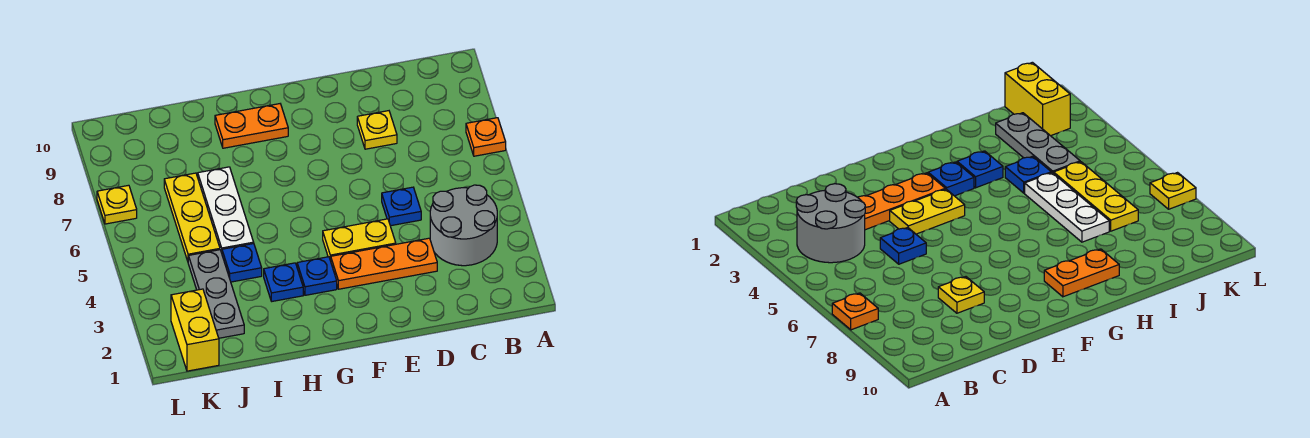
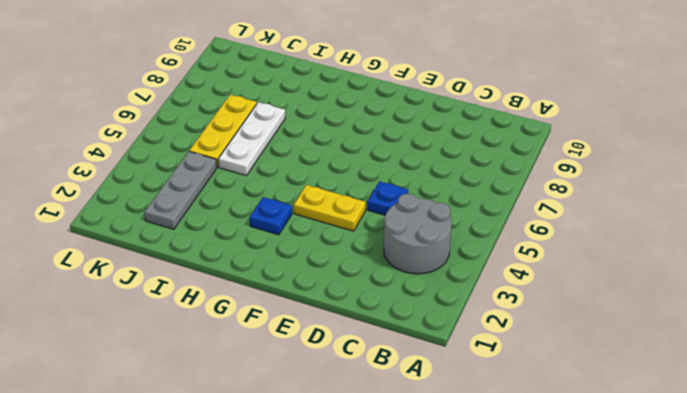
none -> orange plate A7 level 1
none -> orange plate D3:F3 level 1
none -> yellow plate D8 level 1

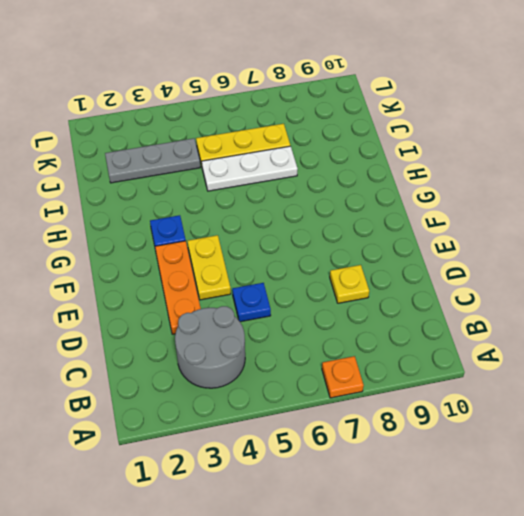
none -> orange plate G9:H9 level 1
none -> blue plate H3 level 1
none -> blue plate I4 level 1

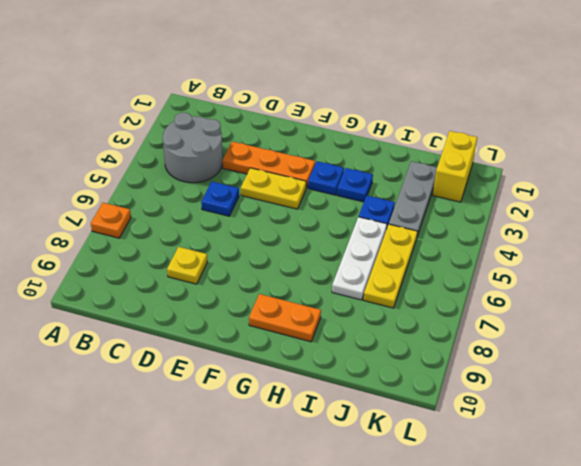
none -> yellow plate L7 level 1

